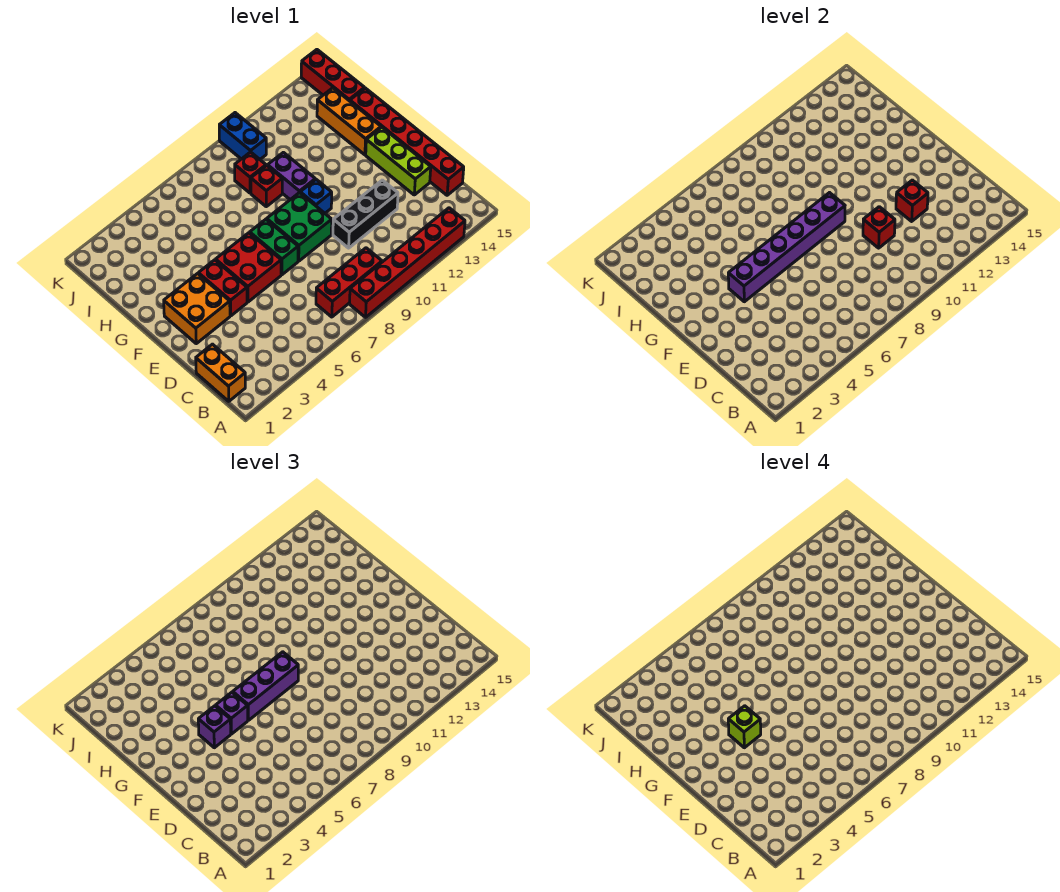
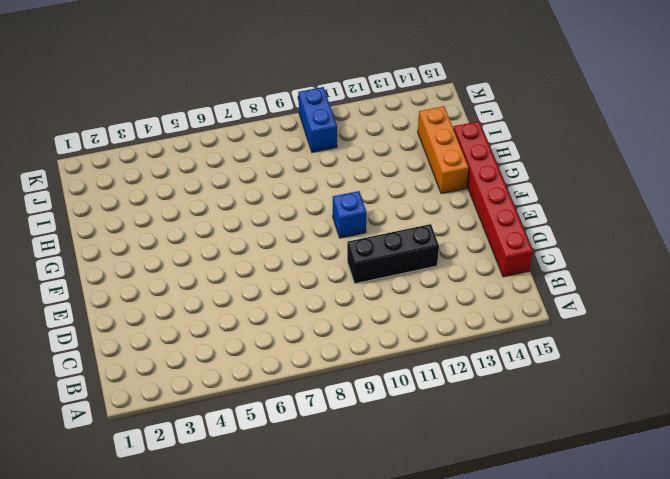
none -> red brick A8:A13 level 1
none -> orange brick B1:C1 level 1
none -> red brick B7:B9 level 1

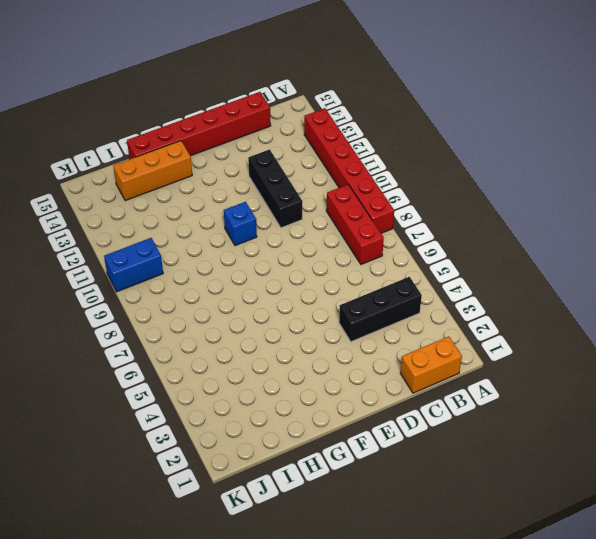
black brick B4:D4 level 1 -> none
none -> lime brick D14:F14 level 1
none -> orange brick E2:F3 level 1
none -> red brick E4:F4 level 1

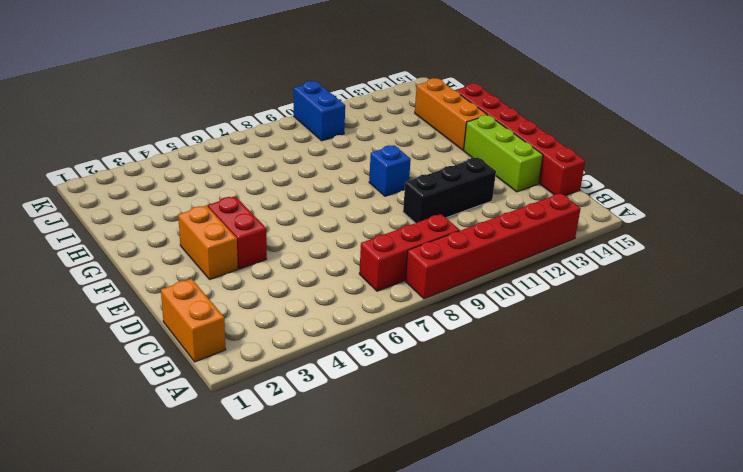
orange brick E3:F3 level 1 -> orange brick E2:F3 level 1
none -> red brick E5:F6 level 1
none -> green brick E7:F7 level 1
none -> green brick E8:F9 level 1

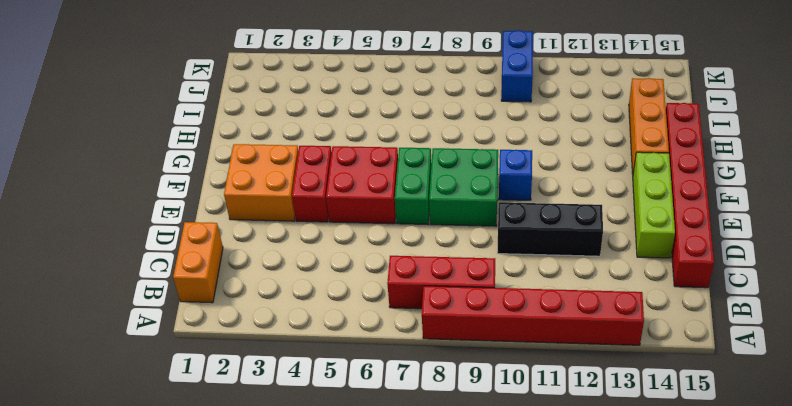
none -> purple brick G10:H10 level 1
none -> red brick H9 level 1
none -> red brick I9 level 1

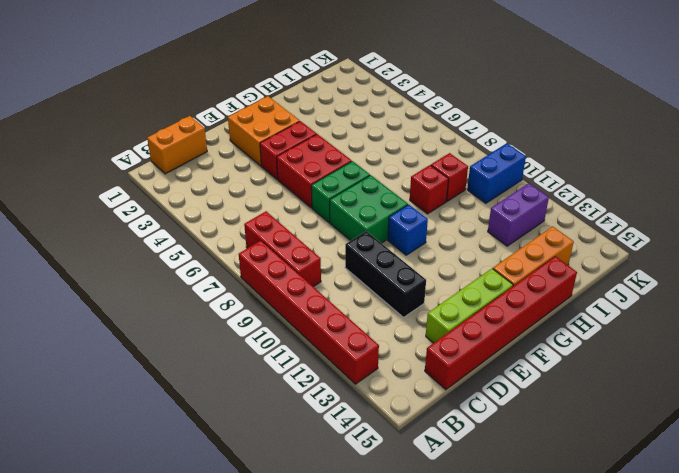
purple brick I12:J12 level 1 -> purple brick G10:H10 level 1
none -> red brick I15:K15 level 1
none -> red brick D10 level 2
none -> red brick D12 level 2

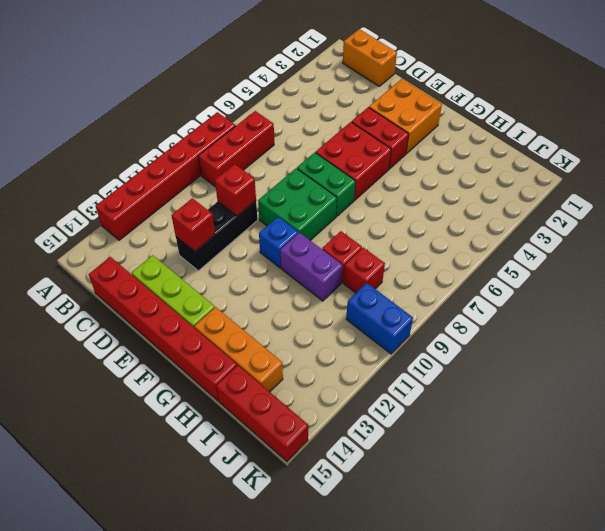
none -> purple brick F4:F9 level 2
none -> purple brick F4 level 3
none -> purple brick F5 level 3

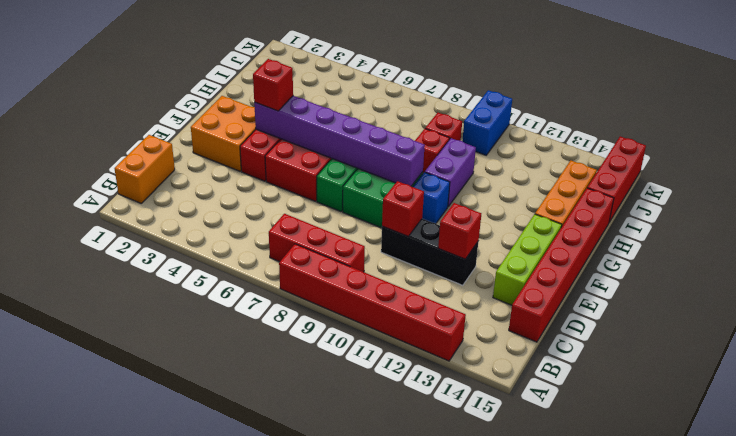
red brick F4 level 3 -> purple brick F4 level 3
none -> purple brick F5 level 3
none -> purple brick F6:F8 level 3
none -> lime brick F4 level 4

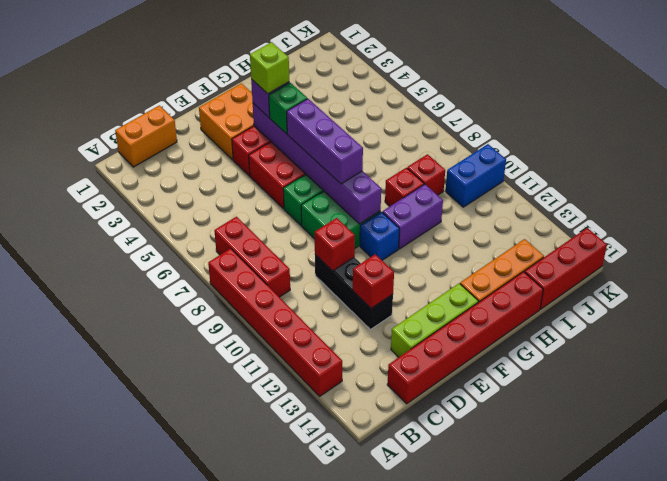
green brick F5 level 3 -> purple brick F5 level 3

